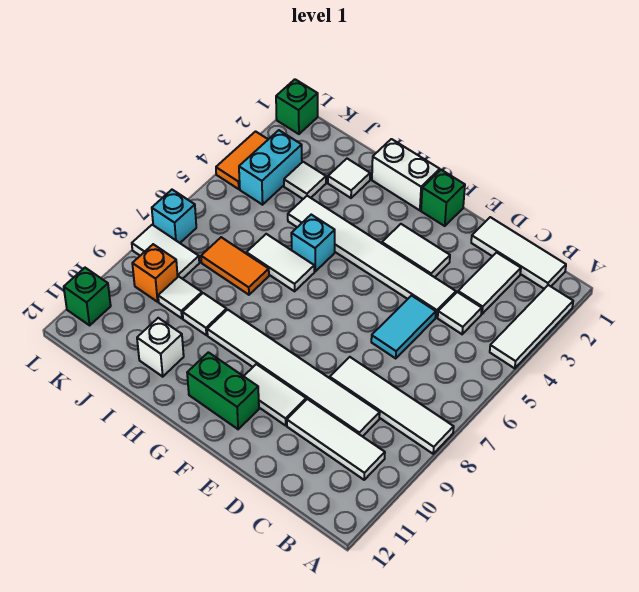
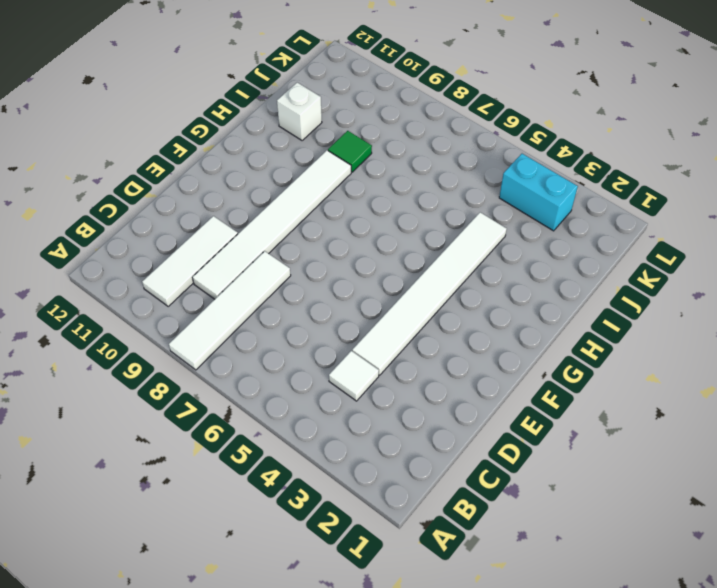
green tile I9 level 1 -> white tile I9 level 1
none -> white tile A2:A4 level 1
none -> white tile B1:D1 level 1
none -> white tile C2:C3 level 1

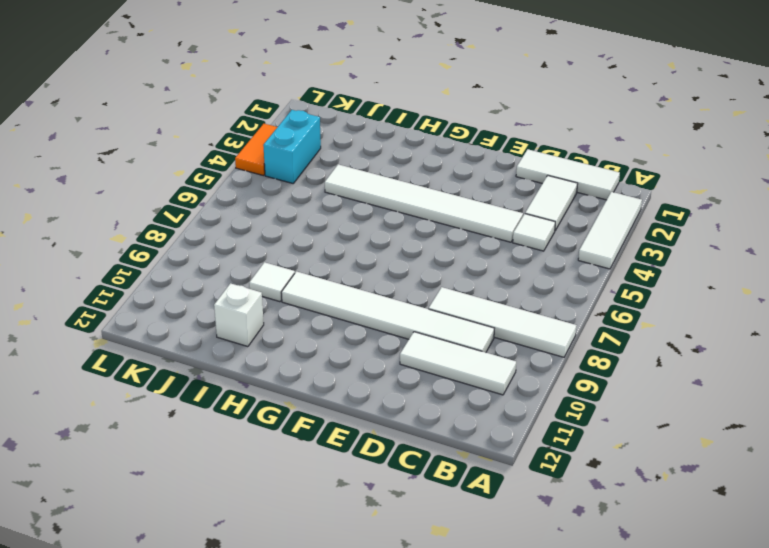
none -> cyan tile D5:D6 level 1
none -> white tile E3:F3 level 1
none -> white tile E10:F10 level 1

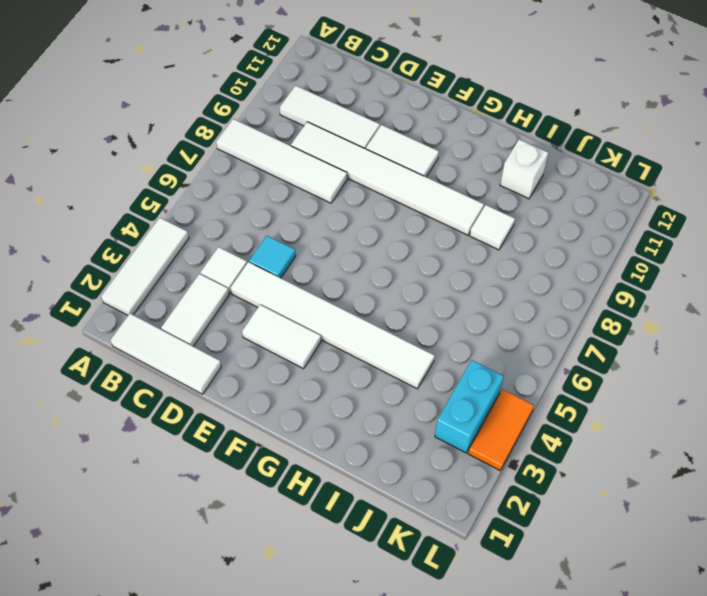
cyan tile D5 level 1 -> cyan tile D5:D6 level 1
none -> green brick F1 level 1
none -> green brick F11:G11 level 1
none -> white brick G1:H1 level 1

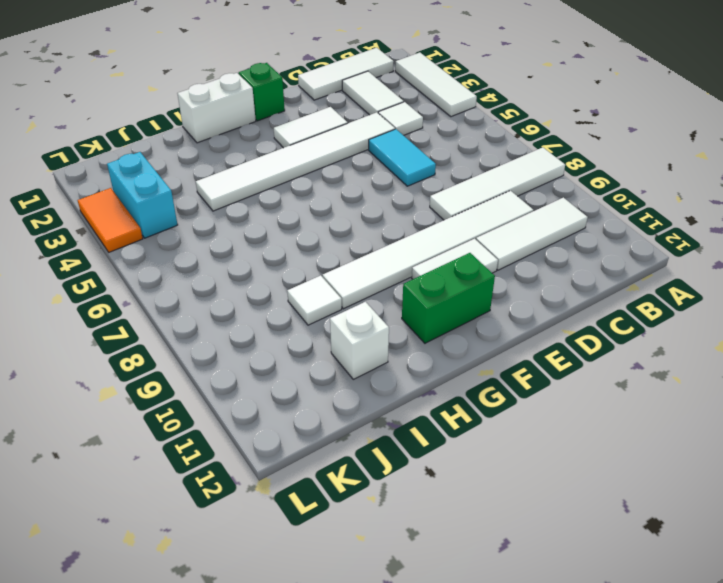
none -> cyan brick H5 level 1
none -> white tile H6:I6 level 1
none -> white tile I2 level 1

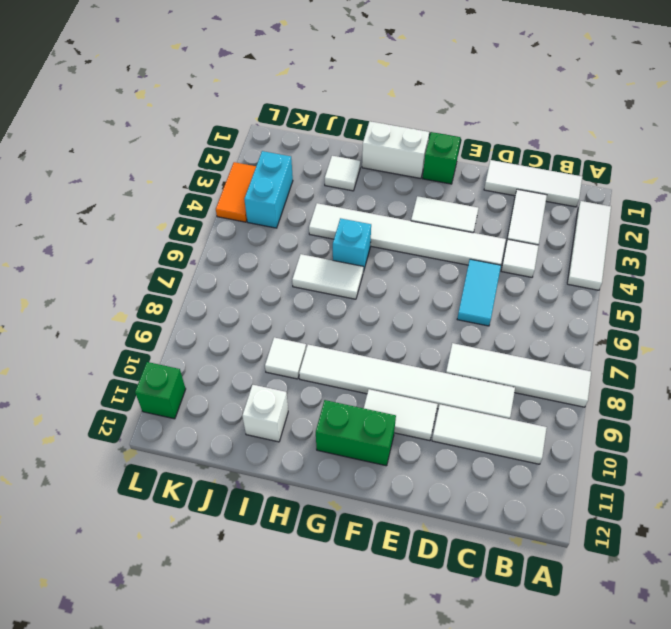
none -> orange tile I7:J7 level 1
none -> white tile J3 level 1
none -> white tile J9 level 1

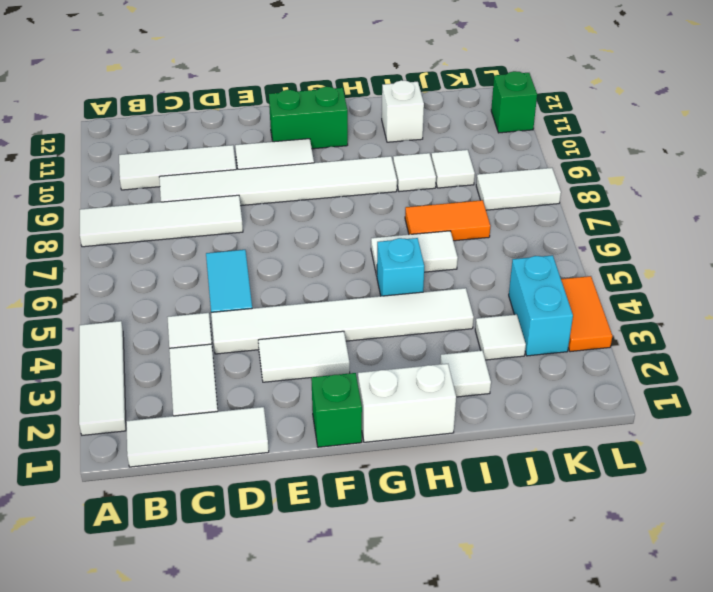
none -> orange brick K9 level 1
none -> green brick L1 level 1
none -> cyan brick L7 level 1

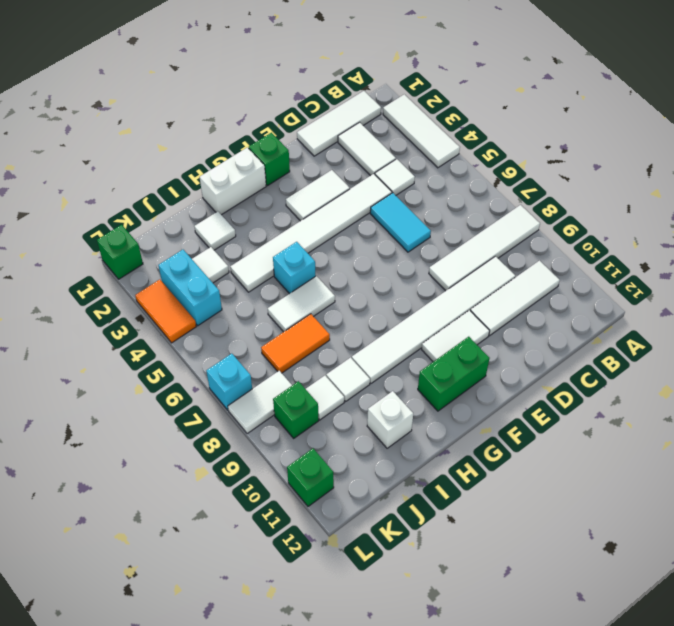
green brick K9 level 1 -> orange brick K9 level 1

